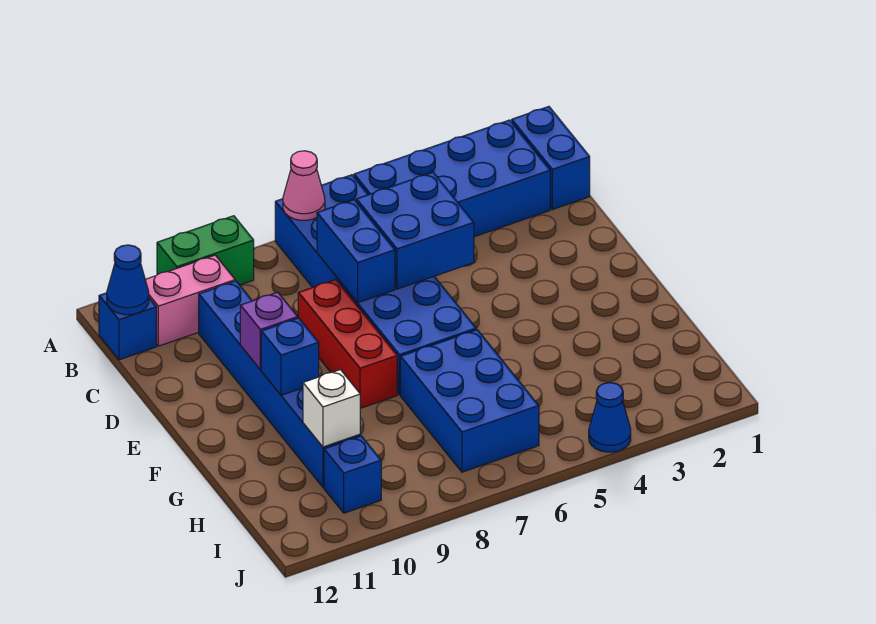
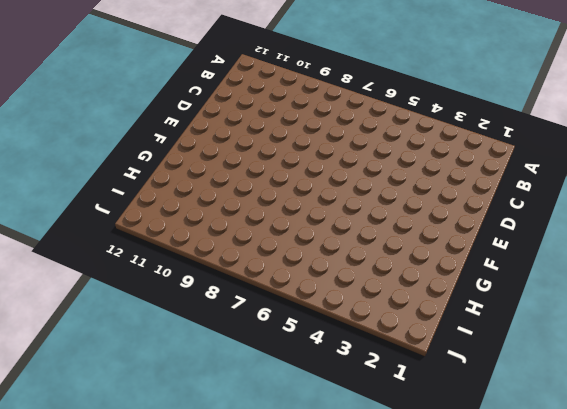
none -> blue brick A1:B1 level 1
none -> blue brick A2:B5 level 1
none -> blue brick A6:F7 level 1

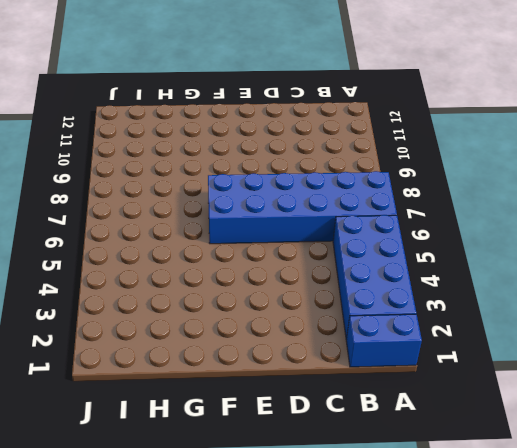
none -> green brick A9:A10 level 1
none -> pink brick B10:B11 level 1
none -> blue brick B12 level 1

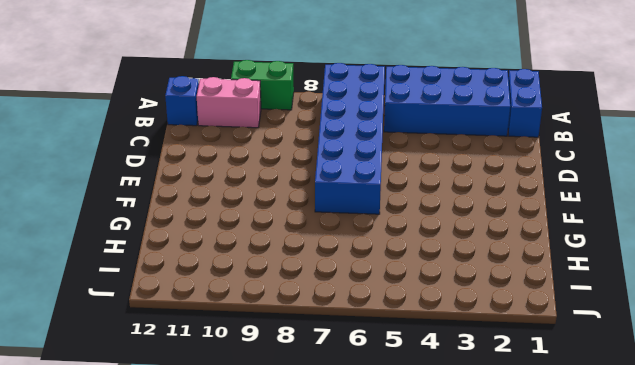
none -> blue brick C10:H10 level 1
none -> red brick D8:F8 level 1
none -> blue brick G6:I7 level 1

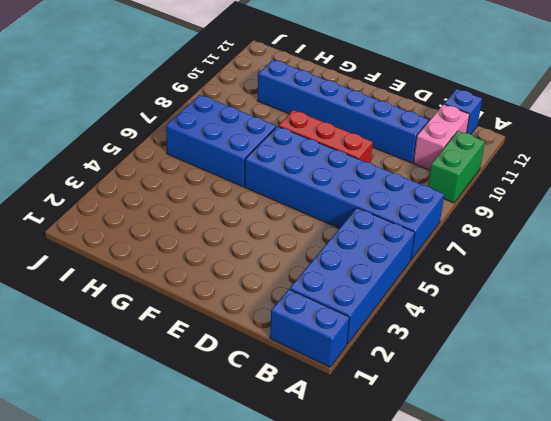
none -> blue brick I10 level 1
none -> blue cone J4 level 1
none -> pink cone A7 level 2

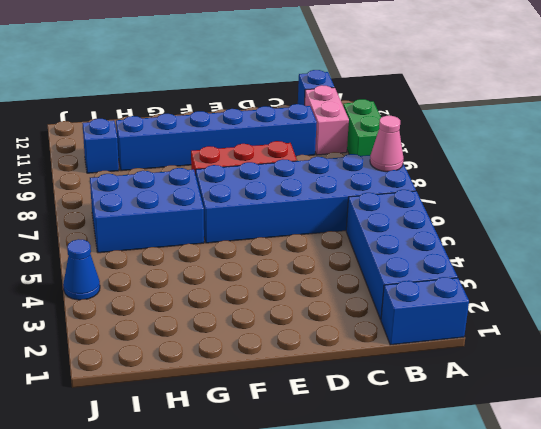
none -> blue cone B12 level 2
none -> blue brick C5:D6 level 2
none -> blue brick C7:D7 level 2

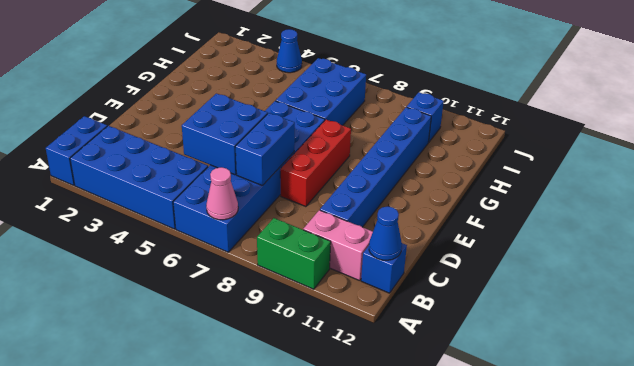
none -> purple brick E10 level 2
none -> blue brick F10 level 2
none -> white brick H10 level 2

